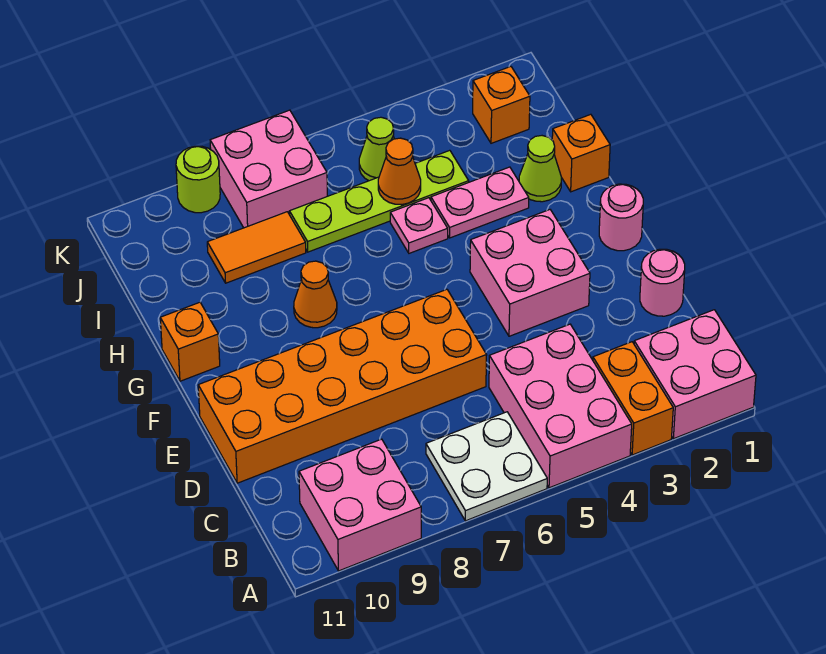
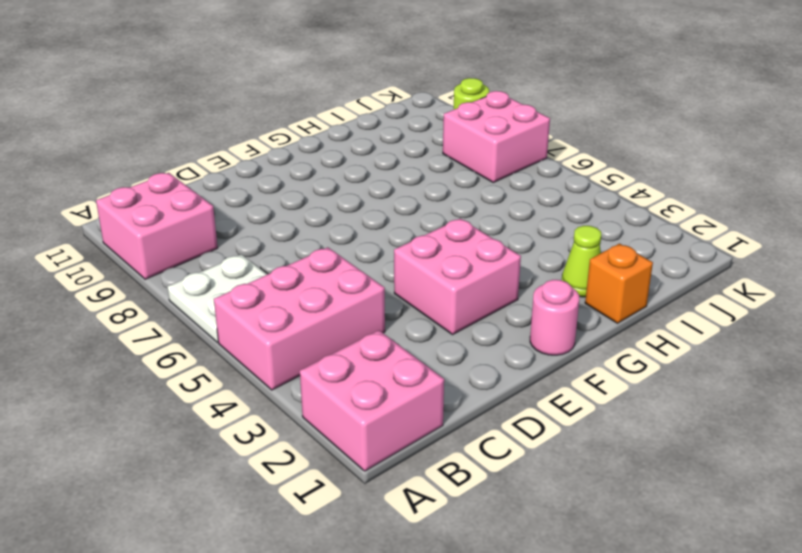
none -> orange brick A3:B3 level 1
none -> pink round brick D1 level 1
none -> orange brick D6:E11 level 1

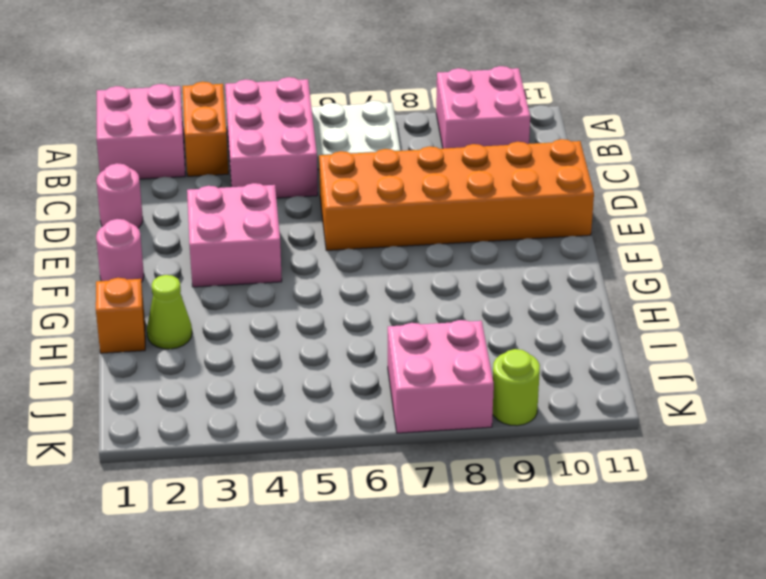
none -> orange cone G8 level 1
none -> orange brick G11 level 1
none -> pink plate H3:H4 level 1

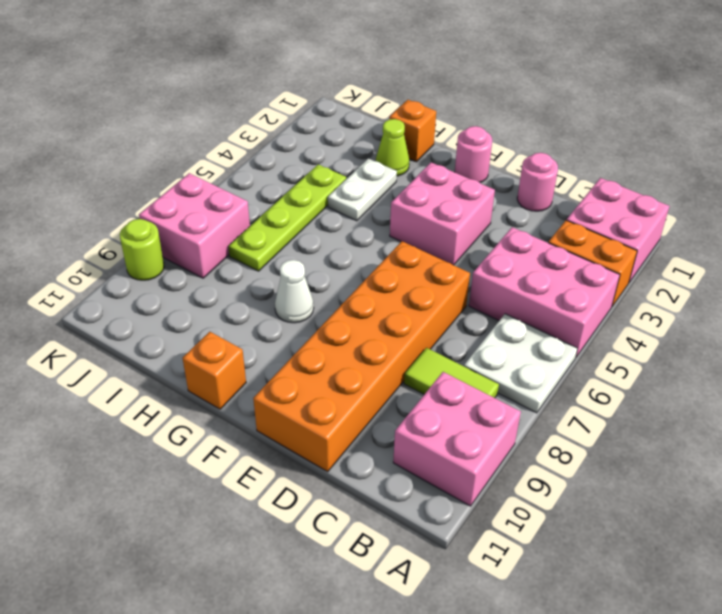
lime tile B8:C8 level 1 -> none
white cone G8 level 1 -> orange cone G8 level 1
white plate H3:H4 level 1 -> pink plate H3:H4 level 1
none -> pink plate H5 level 1
none -> orange tile I8:I9 level 1
none -> orange brick J2 level 1

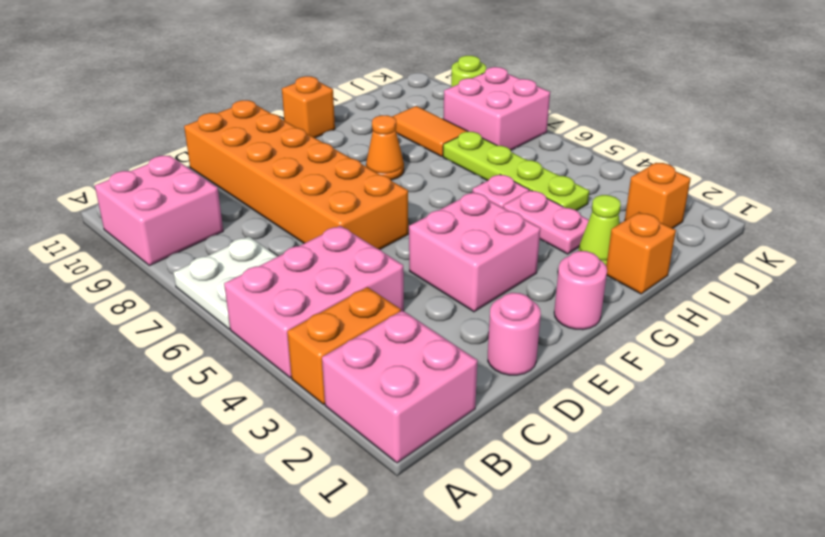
none -> lime cone J5 level 1
none -> orange cone I5 level 2

